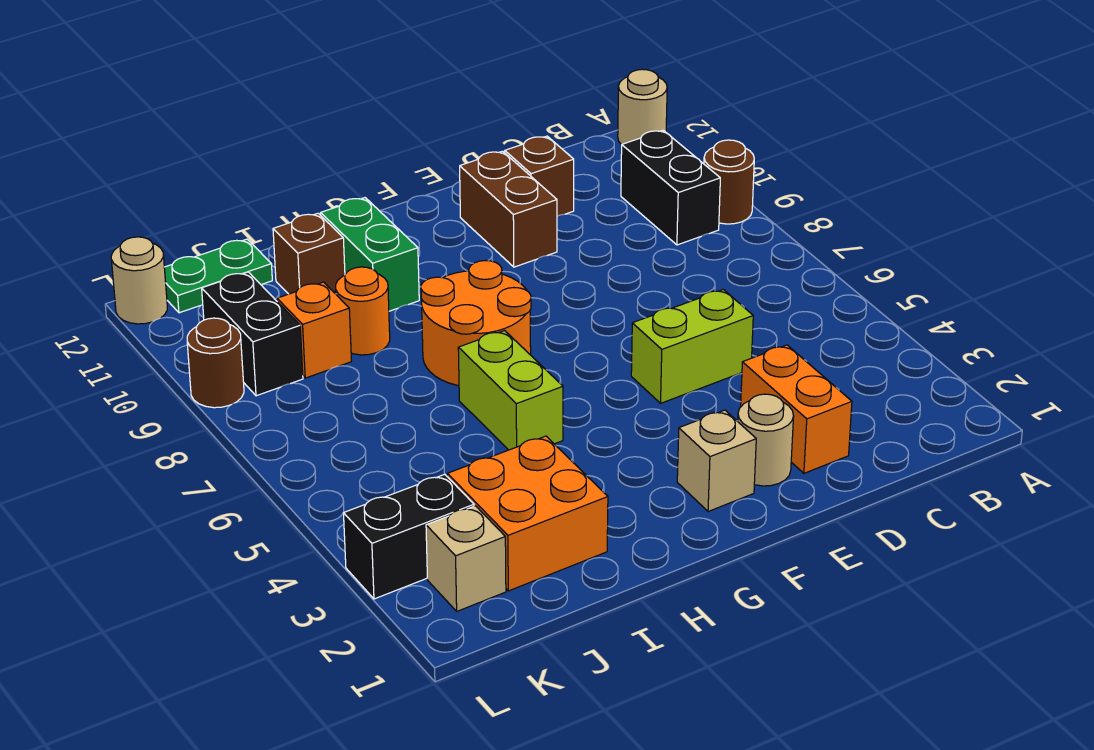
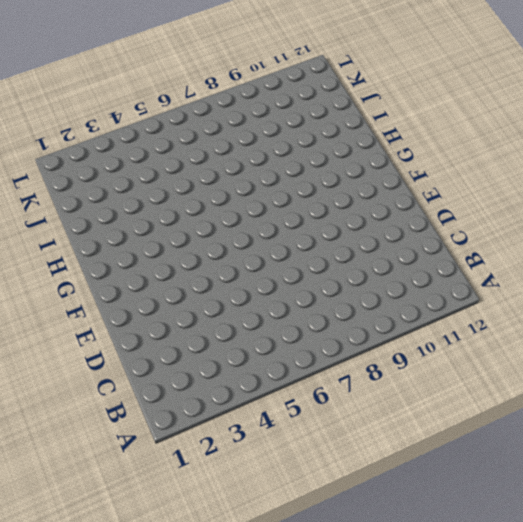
none -> brown round brick A9 level 1
none -> tan round brick A12 level 1
none -> black brick B9:B10 level 1

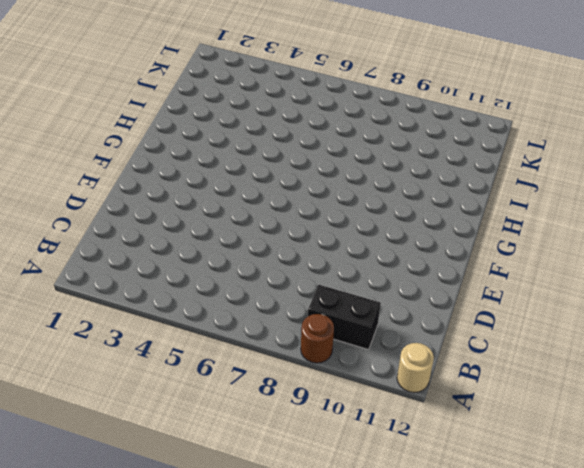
none -> orange brick D2:D3 level 1
none -> lime brick D5:E5 level 1
none -> brown brick D11 level 1

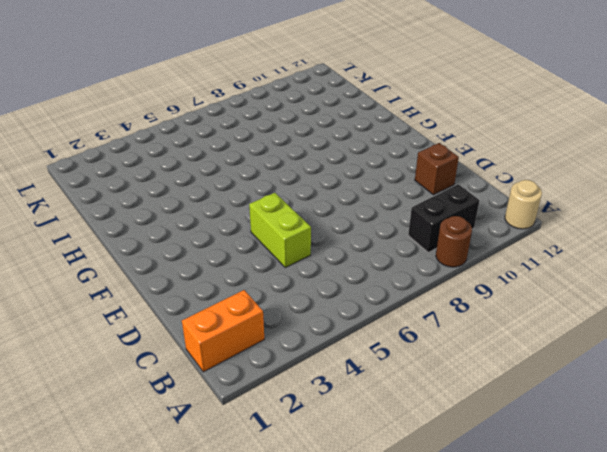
orange brick B1:B2 level 1 -> orange brick D2:D3 level 1
none -> tan round brick E2 level 1
none -> brown brick E10:E11 level 1
none -> tan brick F2 level 1

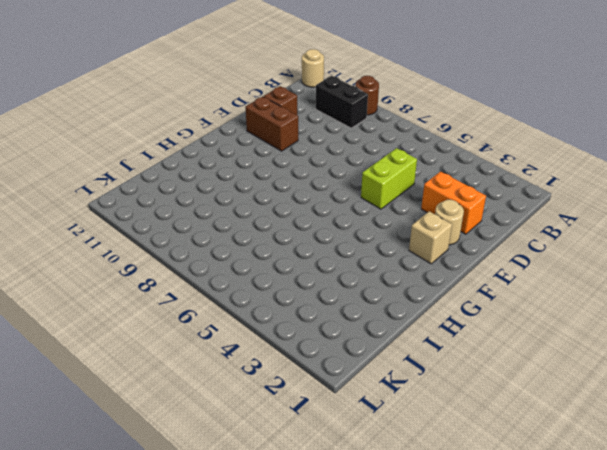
none -> orange round brick G7:H8 level 1
none -> lime brick H5:H6 level 1
none -> green brick H10:H11 level 1

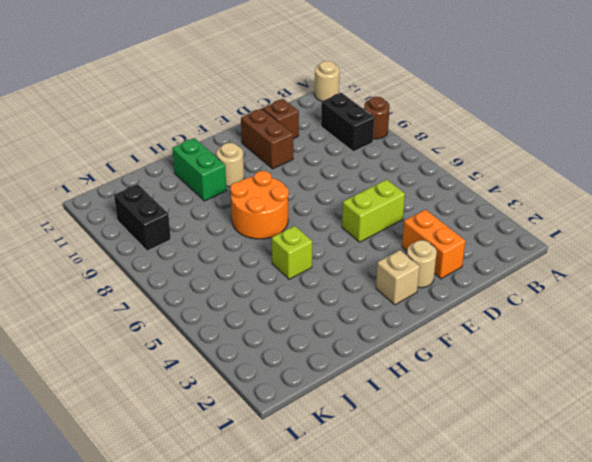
tan round brick G10 level 1 -> tan round brick L12 level 1
lime brick H5 level 1 -> lime brick H5:H6 level 1
none -> orange brick I2:J3 level 1
none -> orange round brick I9 level 1
none -> brown brick I11 level 1

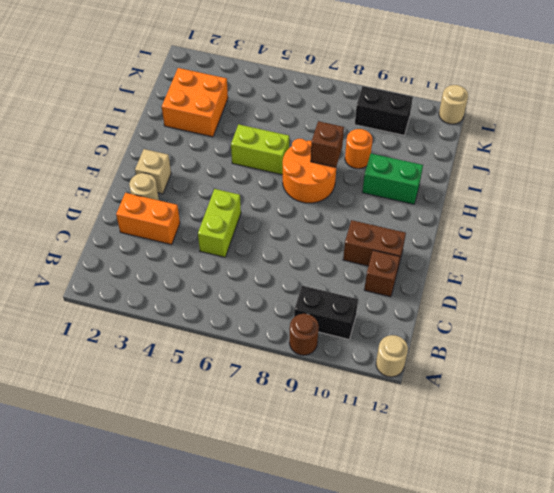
brown brick H8 level 2 -> brown brick I11 level 1
none -> orange brick J9 level 1
none -> green plate J12:K12 level 1
none -> tan brick K2 level 1

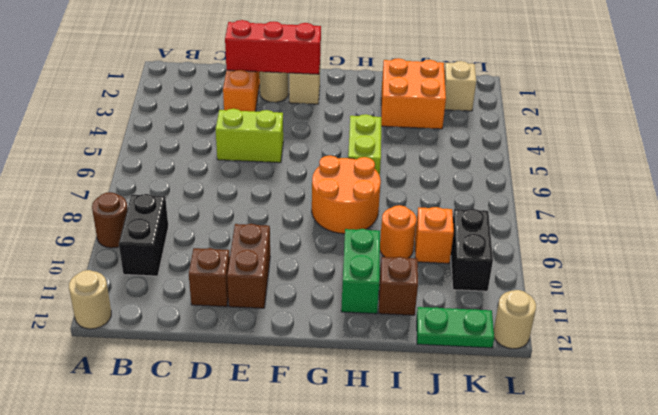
red brick D2:F2 level 2 -> none
none -> black brick K3:L3 level 1
none -> brown round brick L9 level 1

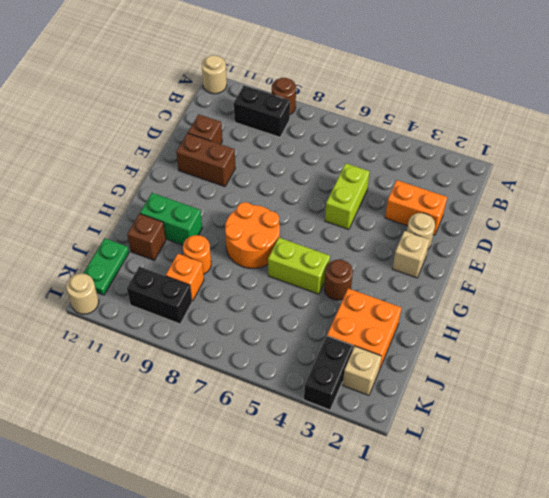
brown round brick H4 level 1 -> brown round brick L9 level 1

